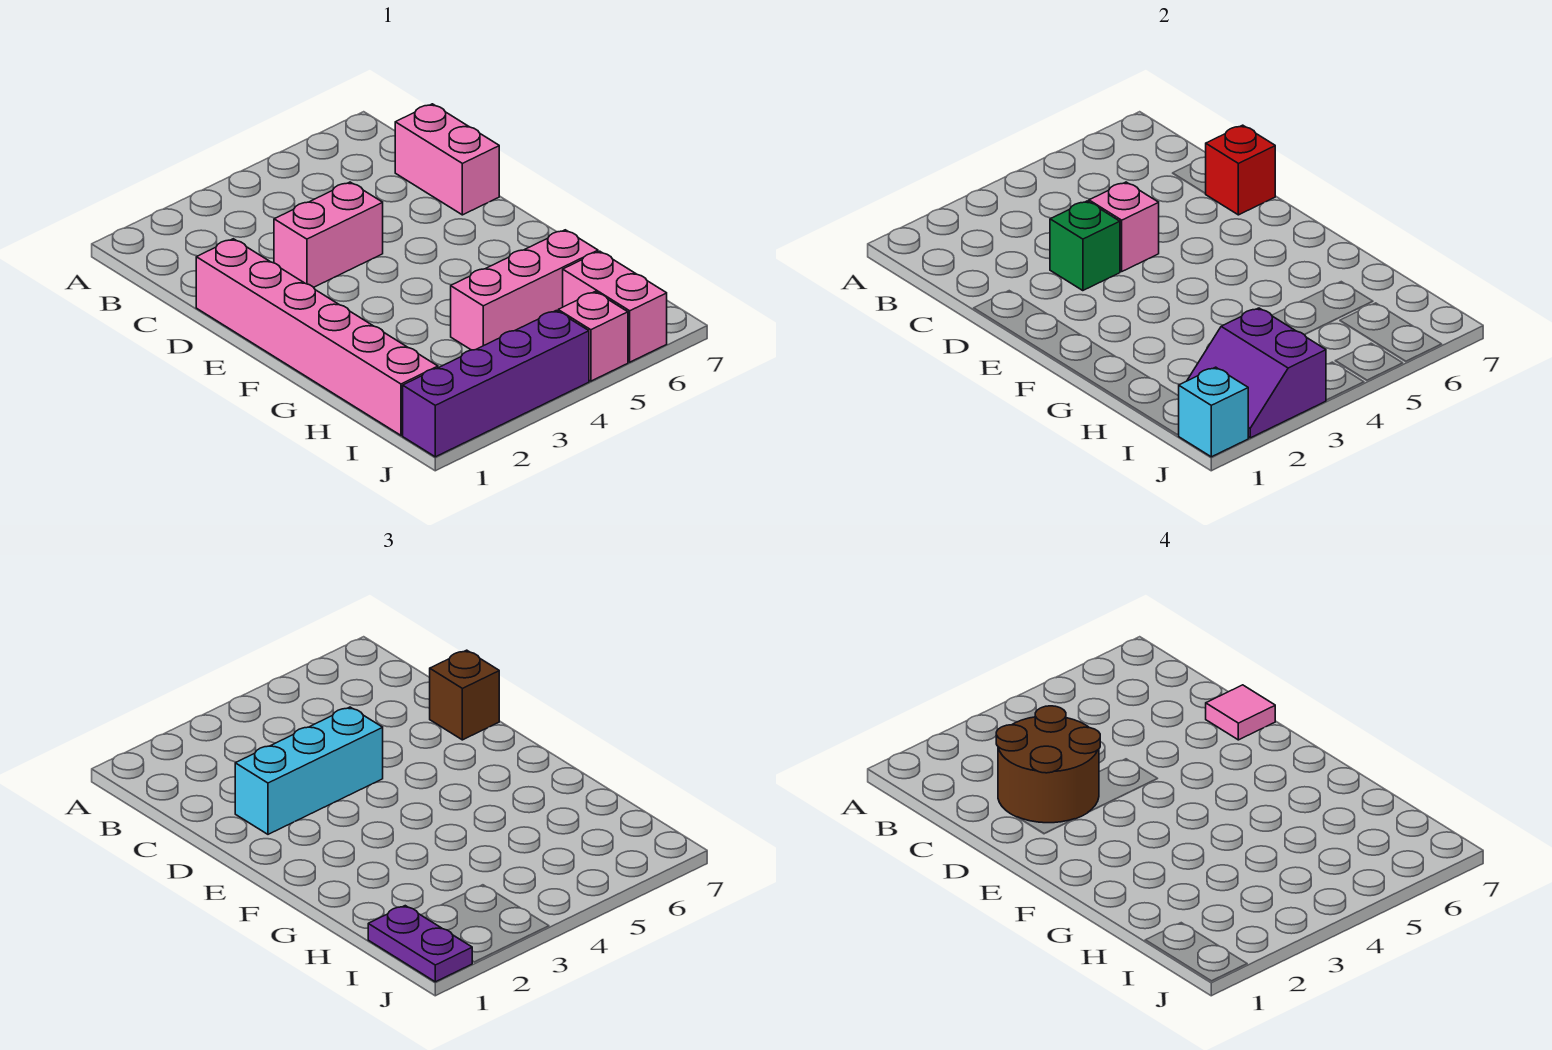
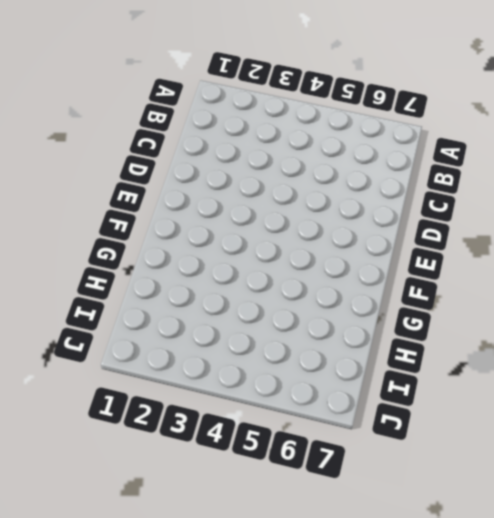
none -> pink brick C7:D7 level 1
none -> pink brick D1:I1 level 1
none -> pink brick D3:D4 level 1

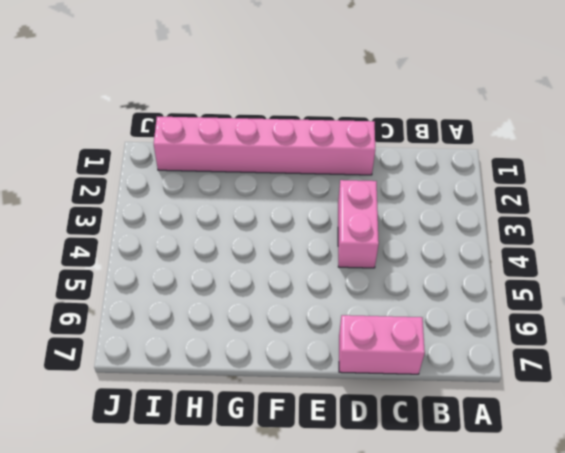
none -> pink brick H4:H6 level 1
none -> pink brick I6:J6 level 1
none -> purple brick J1:J4 level 1

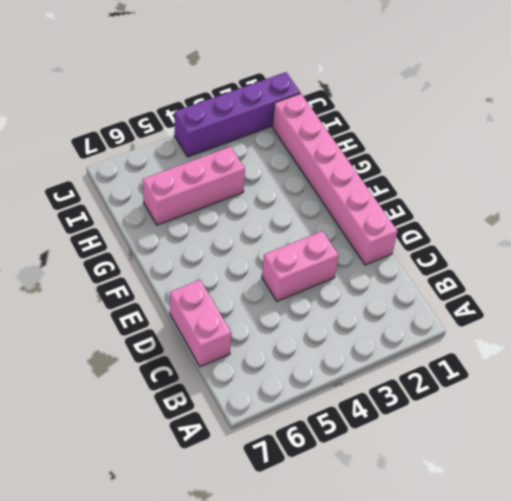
none -> pink brick I6:J6 level 1
none -> pink brick J5 level 1
none -> green brick D3 level 2

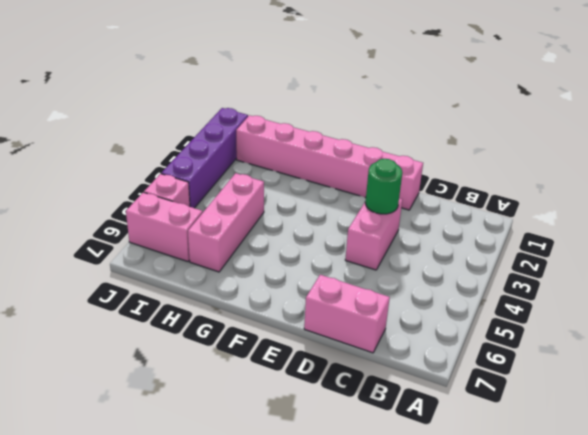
green round brick D3 level 2 -> green brick D3 level 2
none -> pink brick D4 level 2
none -> red brick D7 level 2
none -> purple slope I2:J3 level 2 top 3

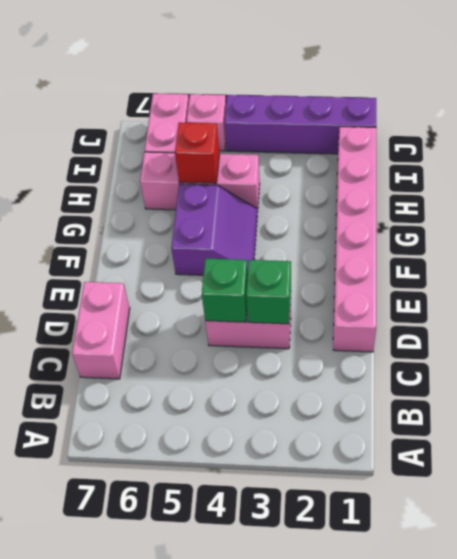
green brick D4 level 2 -> pink brick D4 level 2
purple slope F4:G5 level 1 top 5 -> purple slope I2:J3 level 2 top 3
red brick H5 level 2 -> red brick D7 level 2
none -> cyan brick J1 level 2
none -> cyan brick D2:D4 level 3
none -> brown brick D7 level 3

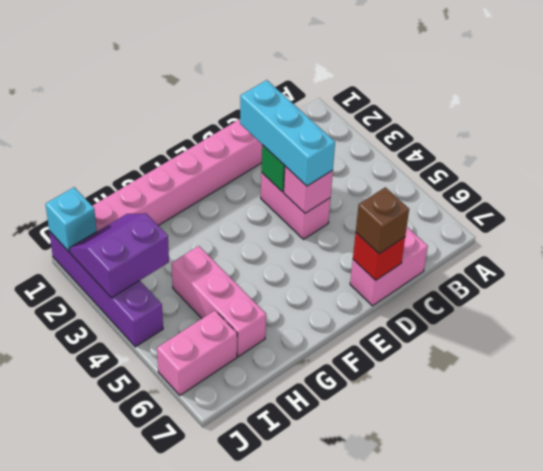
none -> pink brick J5 level 1
none -> purple plate I1:J1 level 3
none -> brown round brick C2:D3 level 4

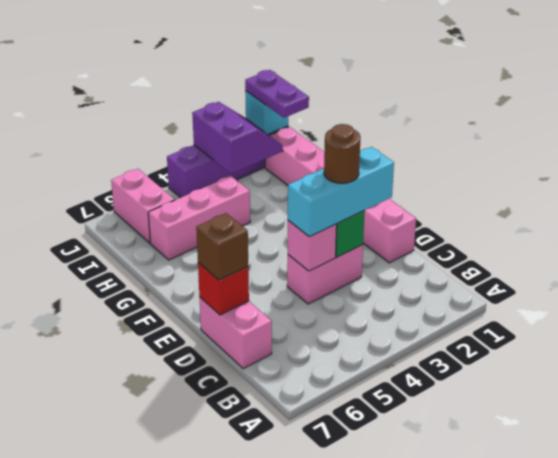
brown round brick D3 level 4 -> brown round brick C2:D3 level 4
none -> pink brick J5 level 1
none -> pink tile D7 level 4

